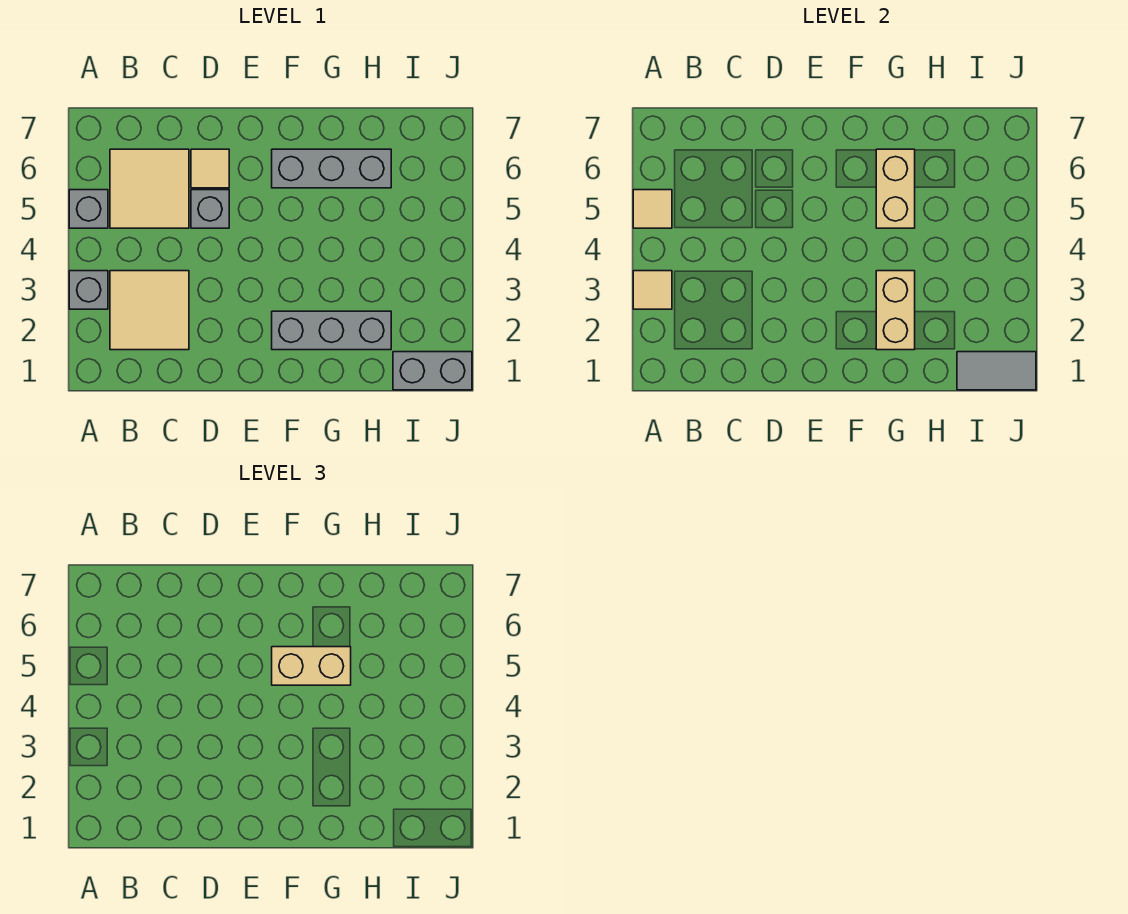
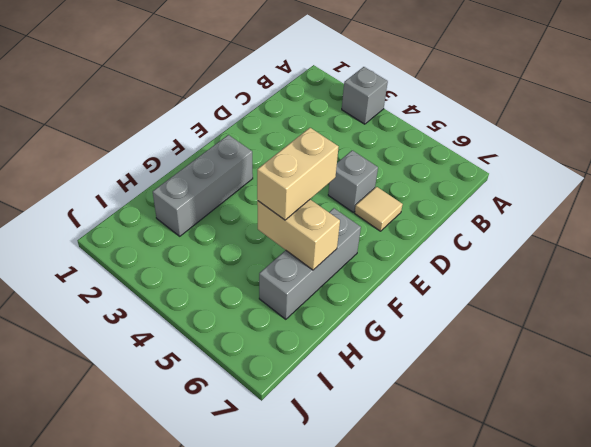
none -> grey brick A5 level 1
none -> tan tile B2:C3 level 1
none -> tan tile B5:C6 level 1

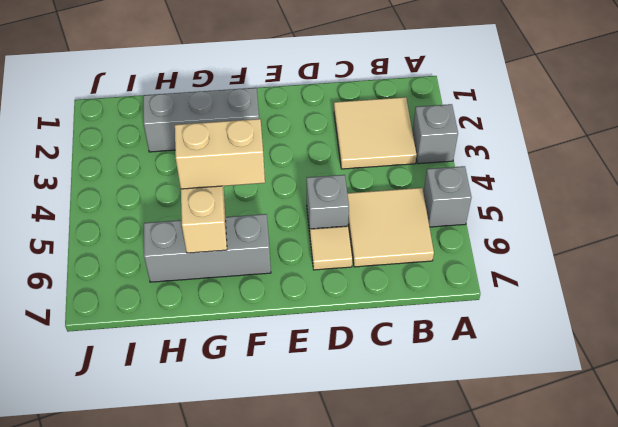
none -> grey brick I1:J1 level 1
none -> tan tile A3 level 2
none -> tan tile A5 level 2

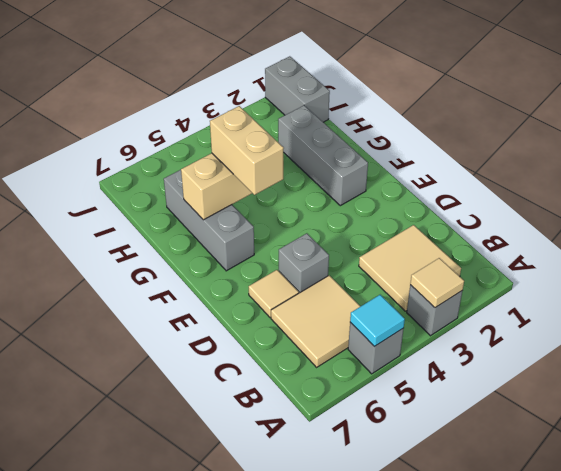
cyan tile A5 level 2 -> tan tile A5 level 2
none -> tan brick G2:G3 level 2
none -> grey tile I1:J1 level 2

